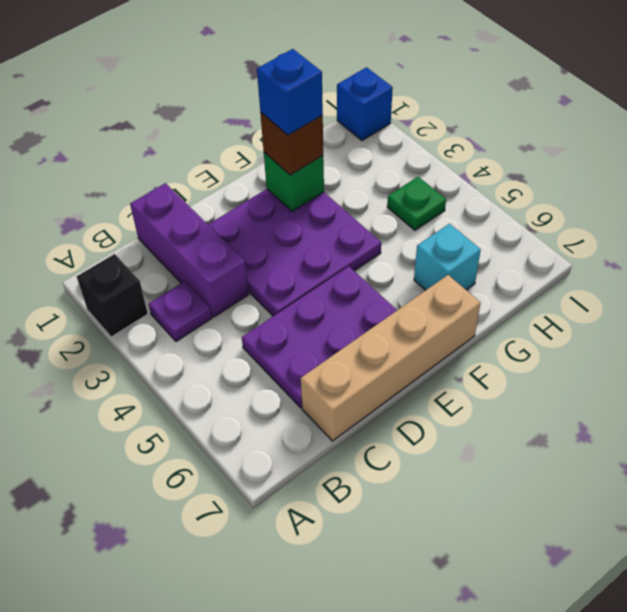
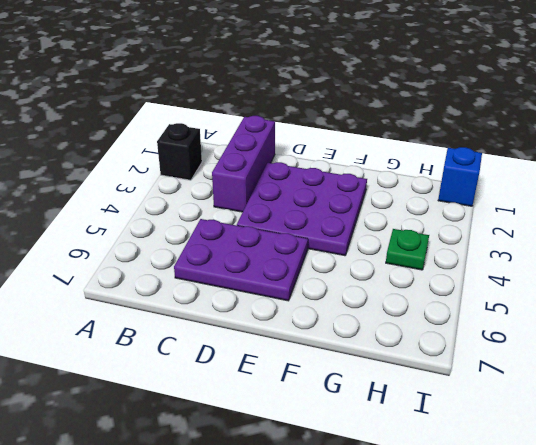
none -> purple plate B3 level 1
none -> tan brick C7:F7 level 1
none -> cyan brick G6 level 1

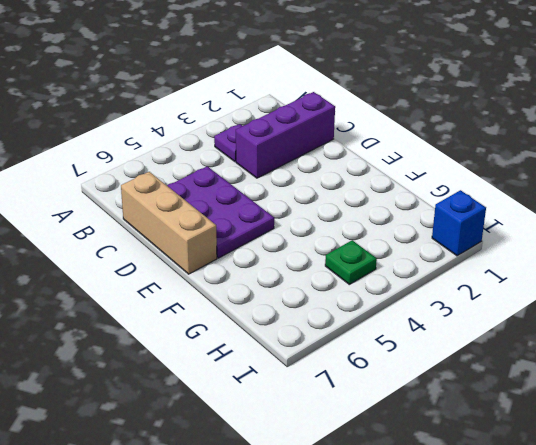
tan brick C7:E7 level 1 -> tan brick C7:F7 level 1
none -> black brick A2 level 1
none -> purple plate D2:F4 level 1
none -> cyan brick G6 level 1

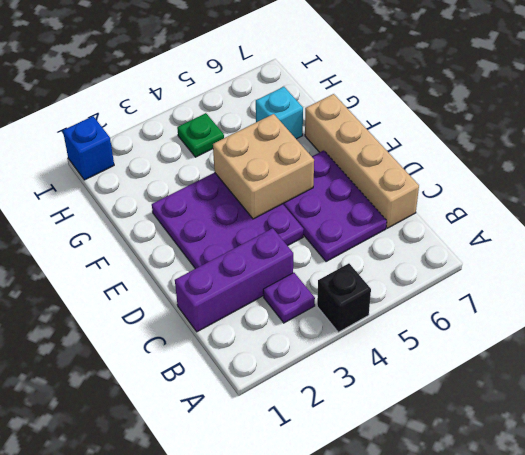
black brick A4 level 1 -> black brick A2 level 1
tan brick E4:F5 level 2 -> none
none -> green brick F2 level 2
none -> brown brick F2 level 3
none -> blue brick F2 level 4

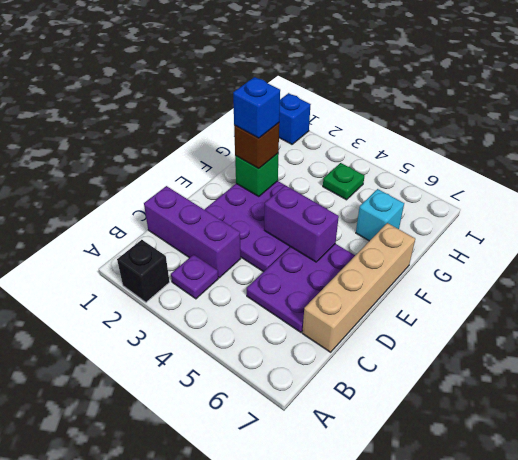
purple brick E4:E5 level 2 -> none

